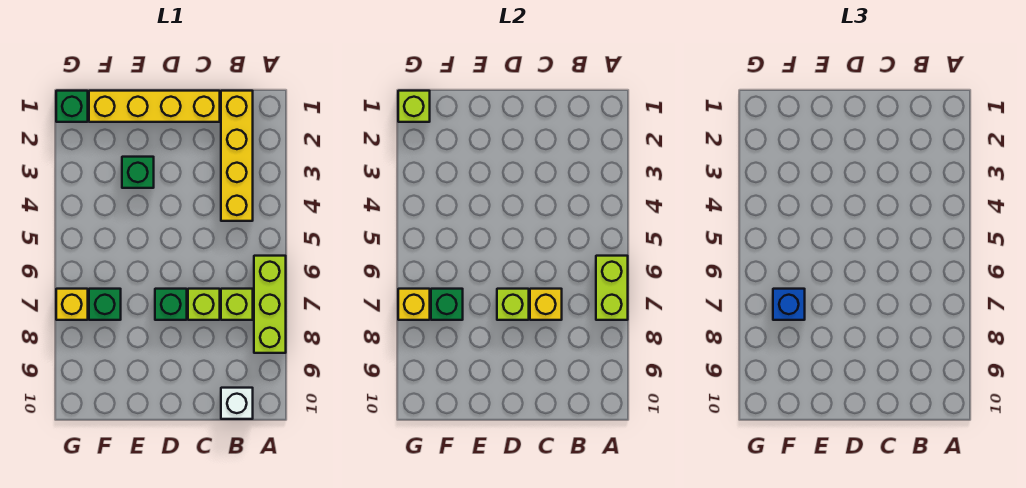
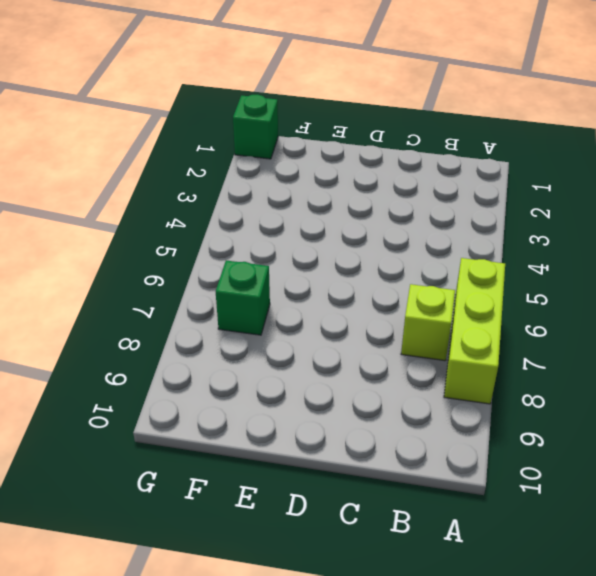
none -> yellow brick B1:B4 level 1
none -> white brick B10 level 1
none -> yellow brick C1:F1 level 1

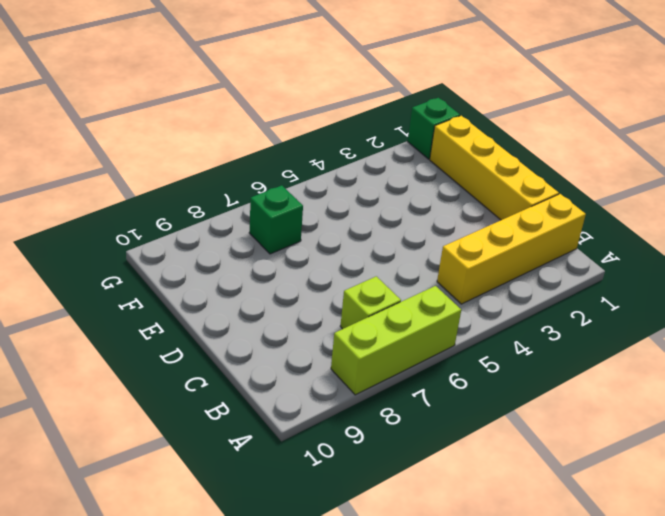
none -> white brick B10 level 1
none -> lime brick C7 level 1
none -> green brick D7 level 1

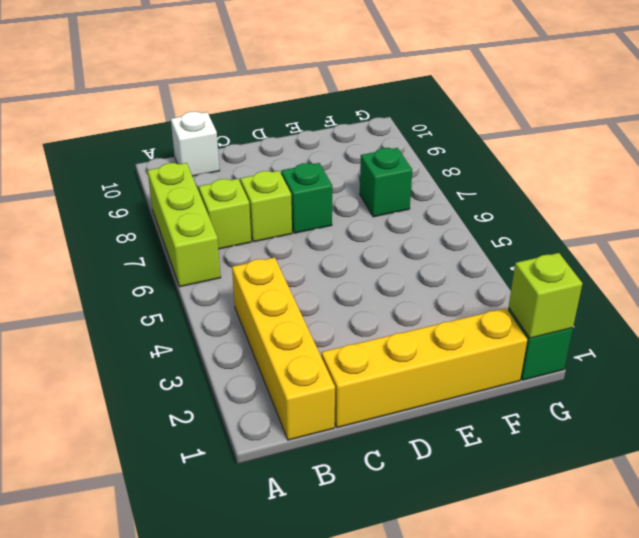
none -> green brick E3 level 1
none -> yellow brick G7 level 1
none -> lime brick A6:A7 level 2

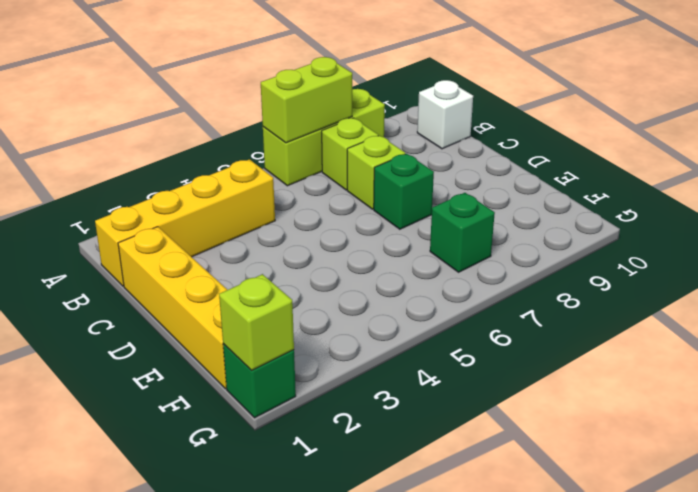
none -> green brick E3 level 1
none -> yellow brick G7 level 1
none -> yellow brick C7 level 2

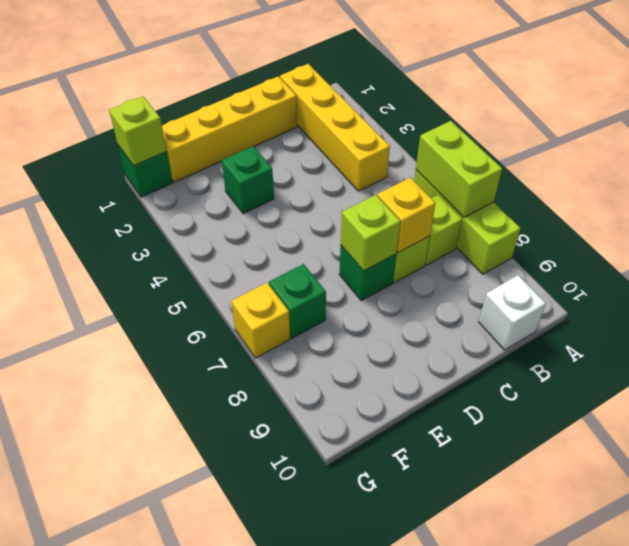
none -> green brick F7 level 2
none -> yellow brick G7 level 2
none -> blue brick F7 level 3

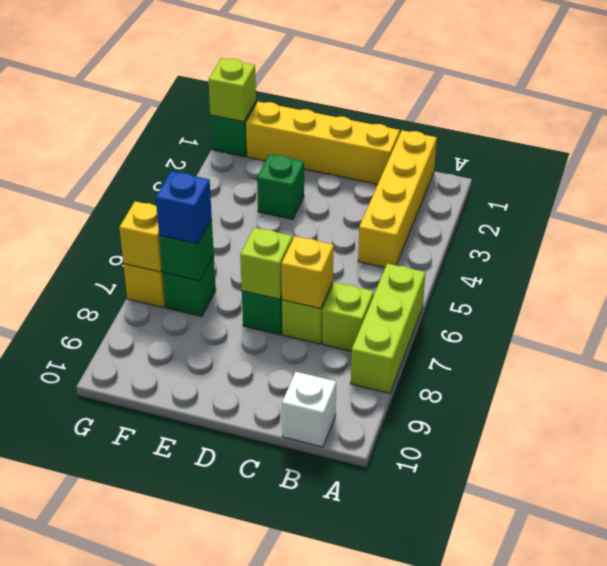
none -> lime brick A6:A7 level 2

